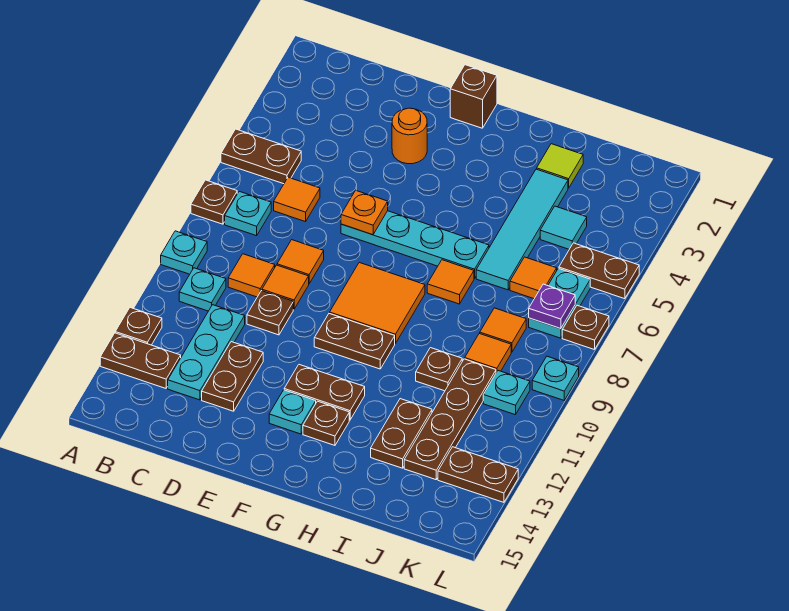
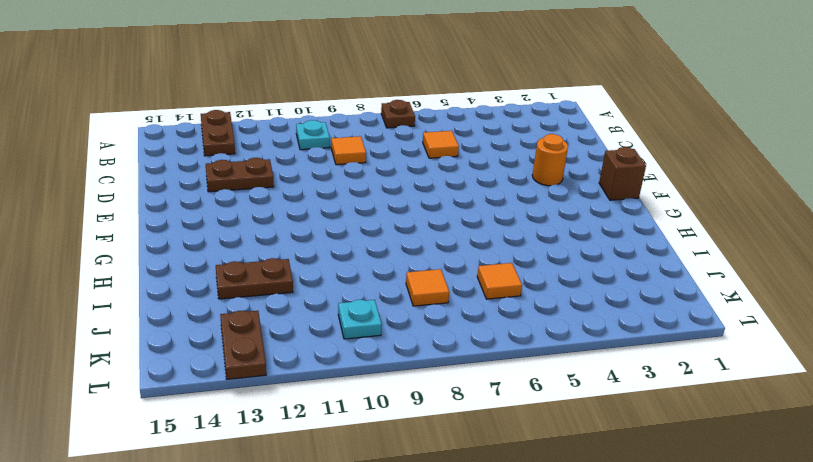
none -> brown plate A5:B5 level 1
none -> cyan plate A9 level 1
none -> brown plate A12 level 1
none -> cyan plate B7 level 1

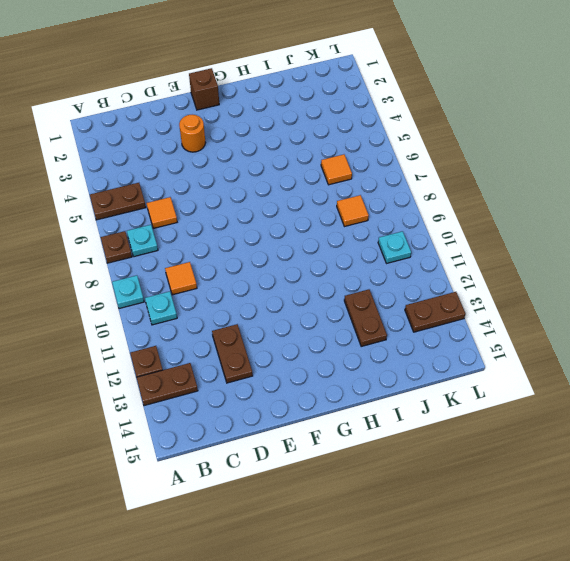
none -> cyan plate C11:C13 level 1
none -> orange tile D8 level 1
none -> orange tile D9 level 1
none -> brown plate D10 level 1

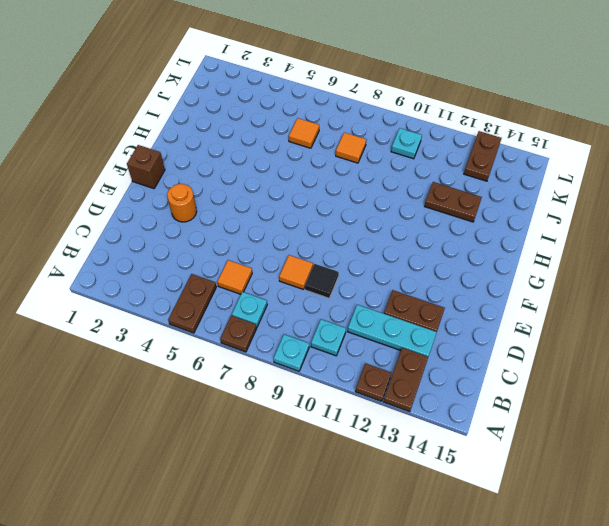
black tile D9 level 1 -> orange tile D9 level 1
none -> orange tile C9 level 1
none -> brown plate D10 level 1
none -> cyan plate E6:H6 level 1
none -> orange tile F8:G9 level 1

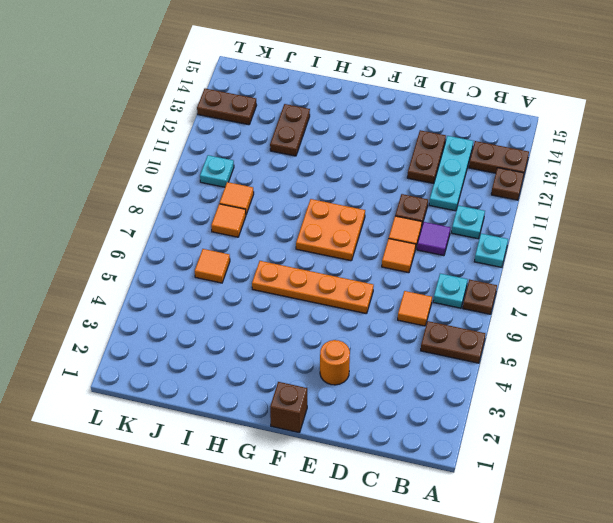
purple tile C9 level 1 -> orange tile C9 level 1
orange plate E6:H6 level 1 -> cyan plate E6:H6 level 1
orange plate F8:G9 level 1 -> orange tile F8:G9 level 1
none -> brown plate F10:G10 level 1
none -> brown plate F12:G12 level 1
none -> cyan plate F13 level 1
none -> brown plate G13 level 1

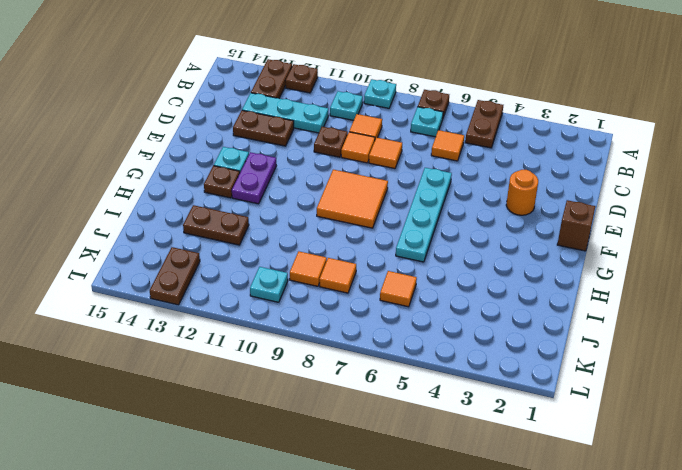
purple plate F12:G12 level 1 -> brown plate F12:G12 level 1
none -> brown plate F10:G10 level 1
none -> orange tile H7 level 1
none -> lime tile I2 level 1
none -> cyan tile I3:I6 level 1

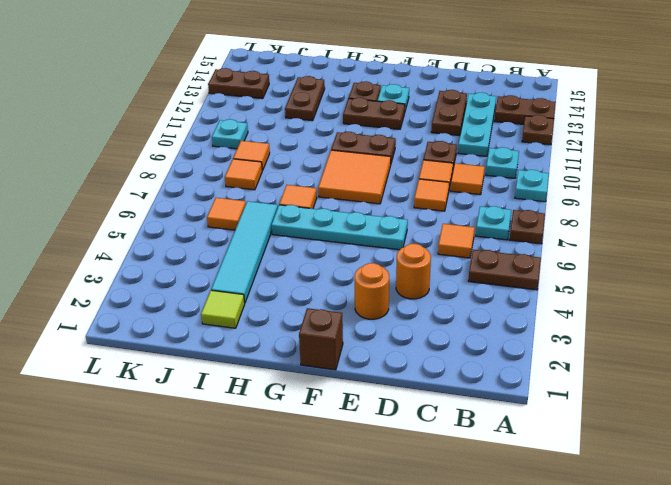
orange round brick D4 level 1 -> none
none -> brown plate I10 level 1
none -> cyan tile J4 level 1
none -> brown plate J10:J13 level 1
none -> brown plate K5:L5 level 1

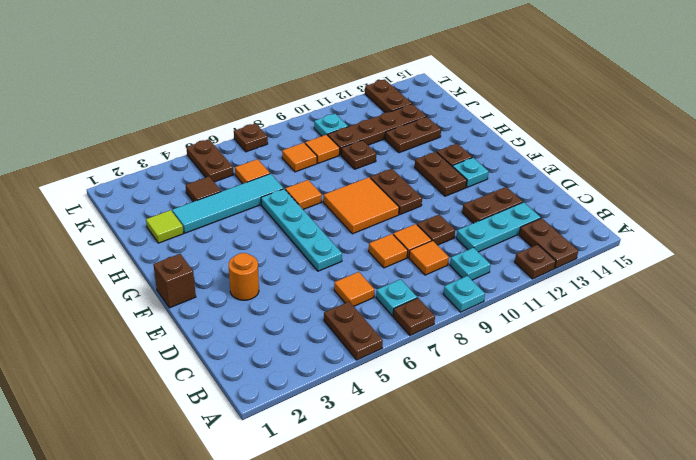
brown tile J4 level 1 -> cyan tile J4 level 1
none -> cyan plate K6:K7 level 1
none -> cyan plate L9 level 1
none -> orange plate E6 level 2
none -> purple plate K7 level 2

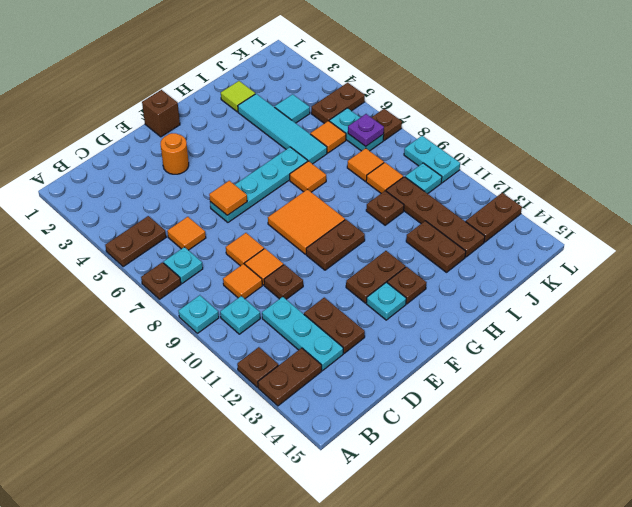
orange tile E6 level 2 -> orange plate E6 level 2
cyan plate L9:L10 level 1 -> cyan plate L9 level 1

